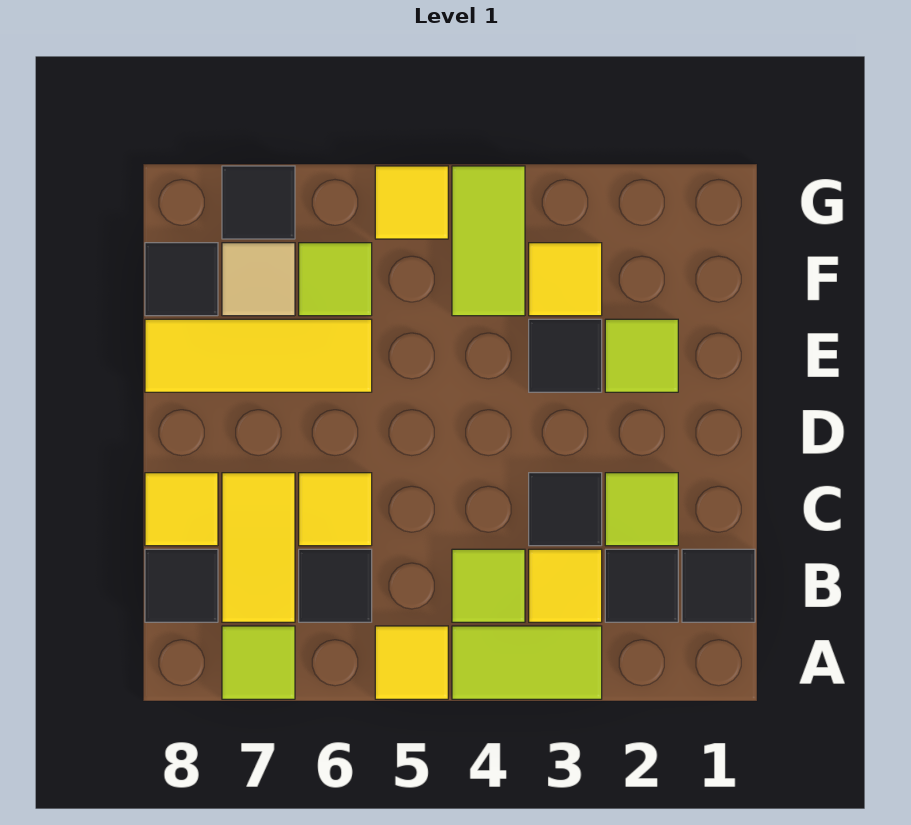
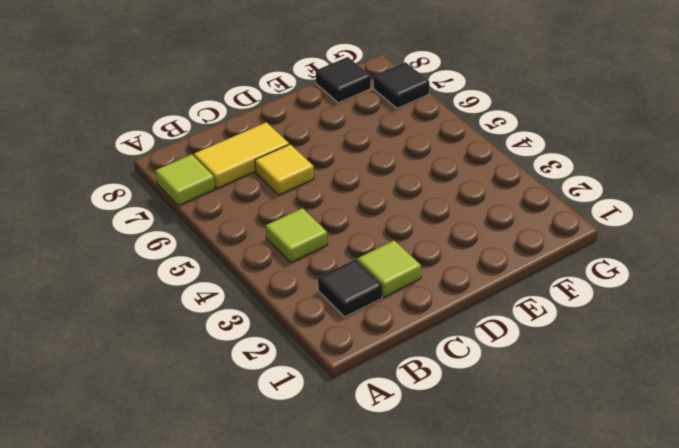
none -> lime tile A3:A4 level 1
none -> yellow tile A5 level 1
none -> black tile B1 level 1

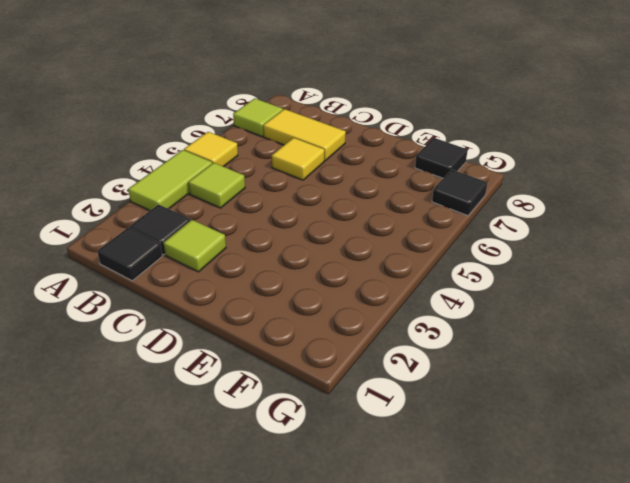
none -> yellow tile B3 level 1
none -> black tile B6 level 1
none -> black tile B8 level 1

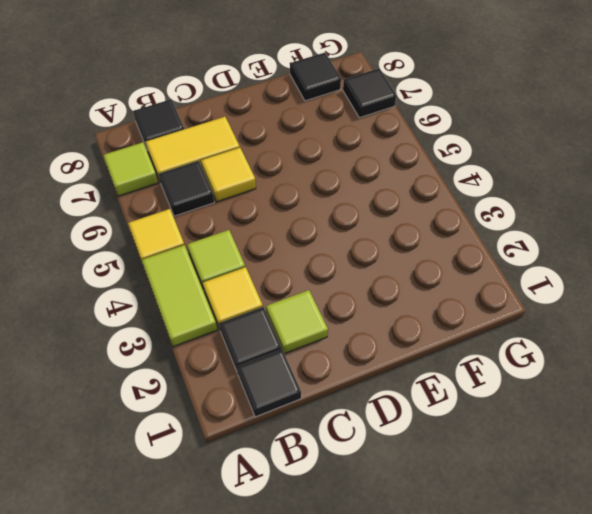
none -> black tile C3 level 1
none -> yellow tile C8 level 1
none -> lime tile E2 level 1

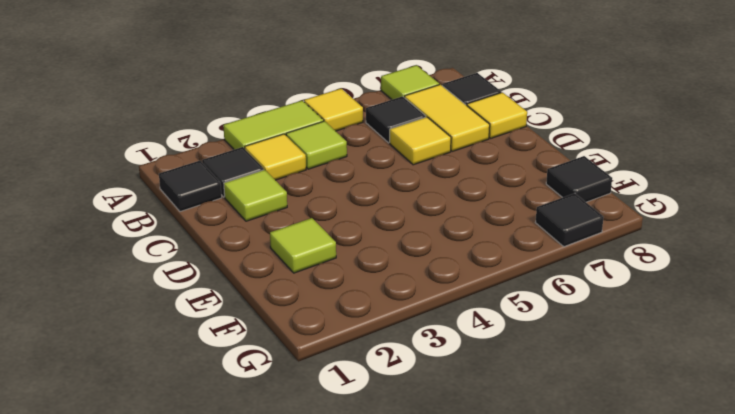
none -> black tile C3 level 1
none -> black tile E3 level 1
none -> yellow tile E6:E8 level 1

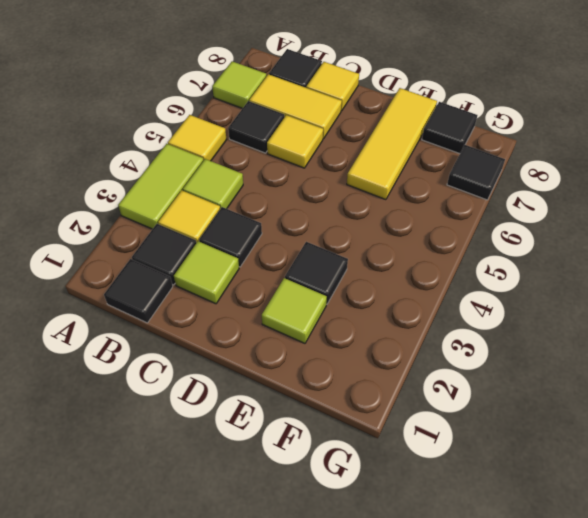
none -> yellow tile F3 level 1
none -> lime tile F4:G4 level 1
none -> lime tile F6 level 1

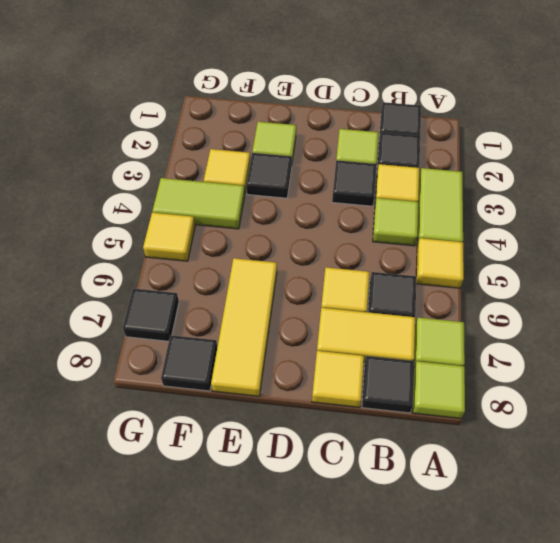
lime tile A8 level 1 -> lime tile F6 level 1
none -> tan tile F7 level 1

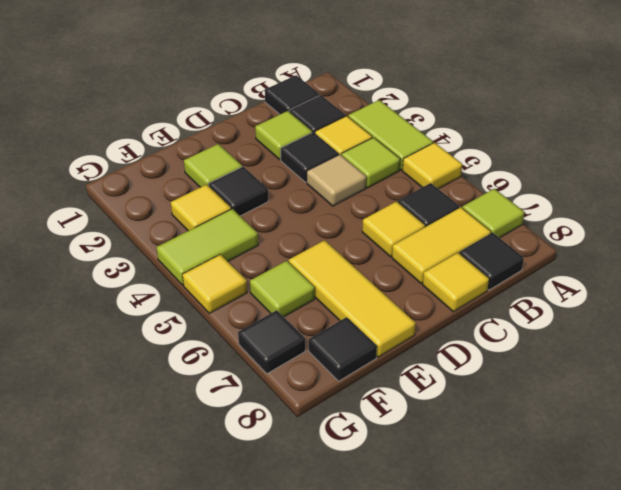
tan tile C4 level 1 -> tan tile F7 level 1

